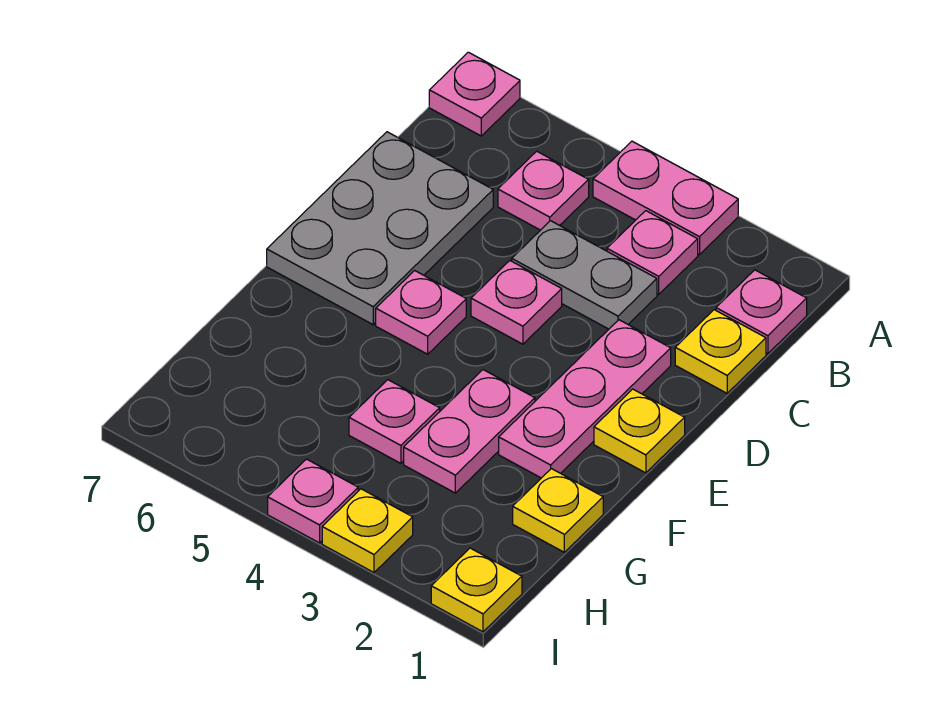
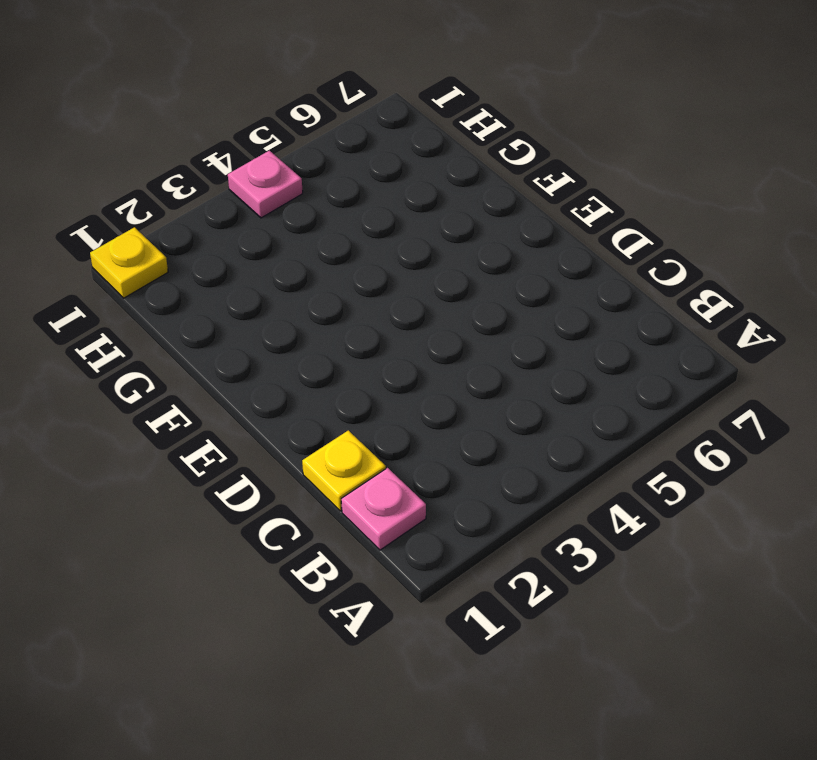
none -> pink plate A3:A4 level 1
none -> pink plate A7 level 1
none -> pink plate B3 level 1

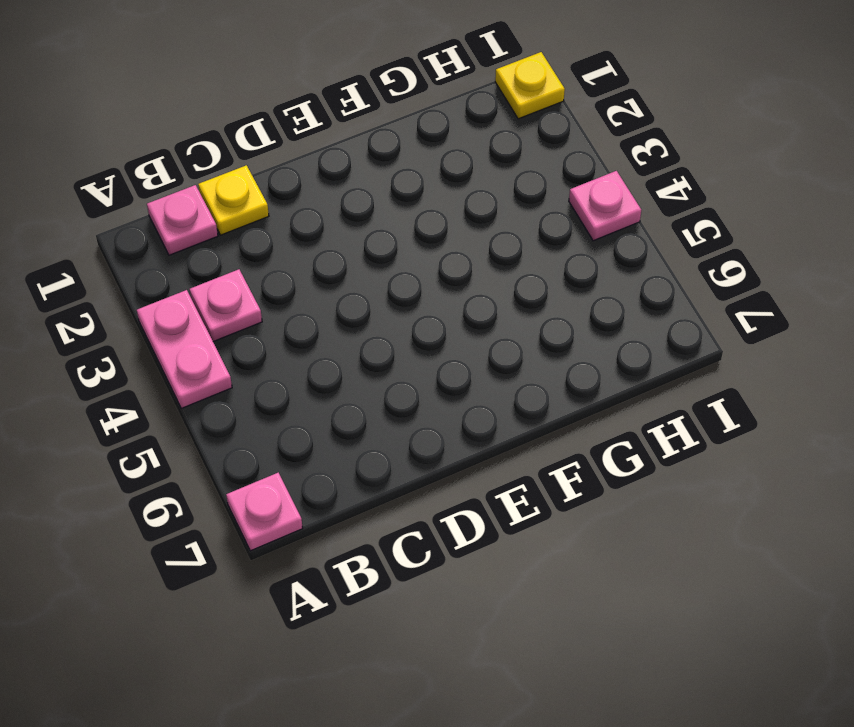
none -> pink plate B5 level 1
none -> grey plate C3:C4 level 1
none -> grey plate C6:E7 level 1

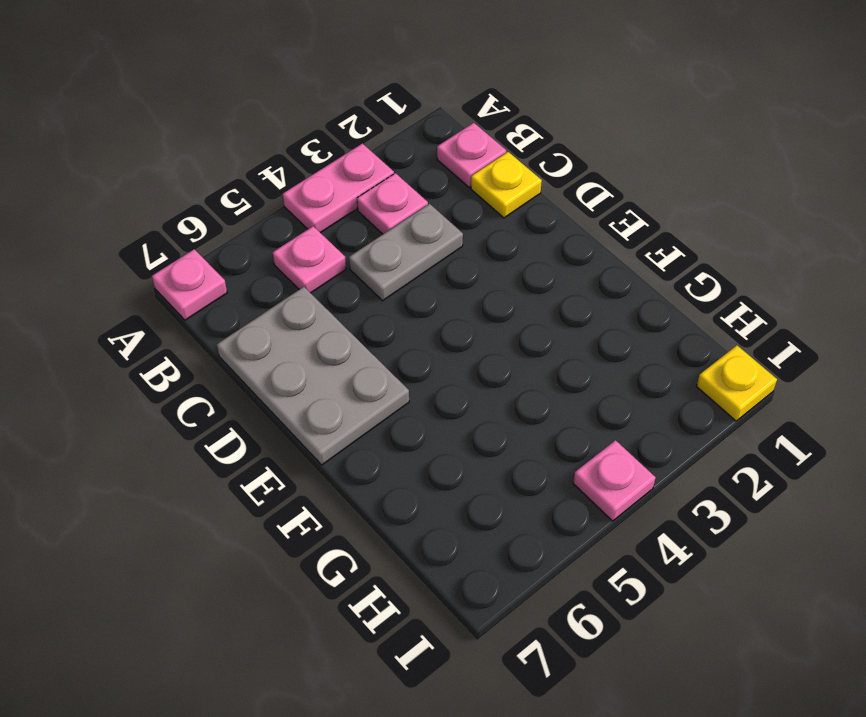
none -> pink plate D2:F2 level 1
none -> pink plate D4 level 1
none -> yellow plate E1 level 1

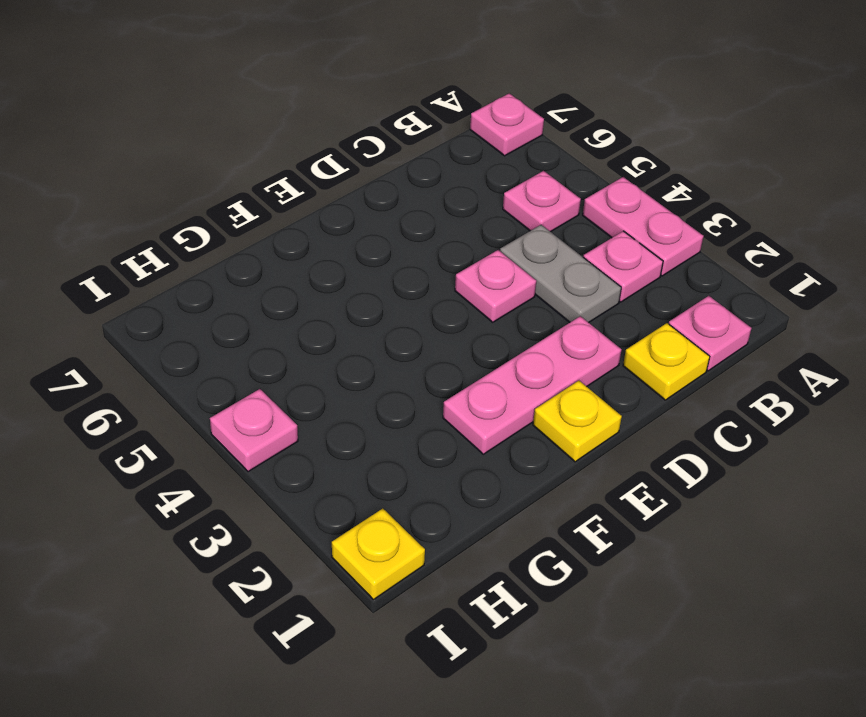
none -> grey plate C6:E7 level 1
none -> pink plate E5 level 1
none -> pink plate F3:G3 level 1

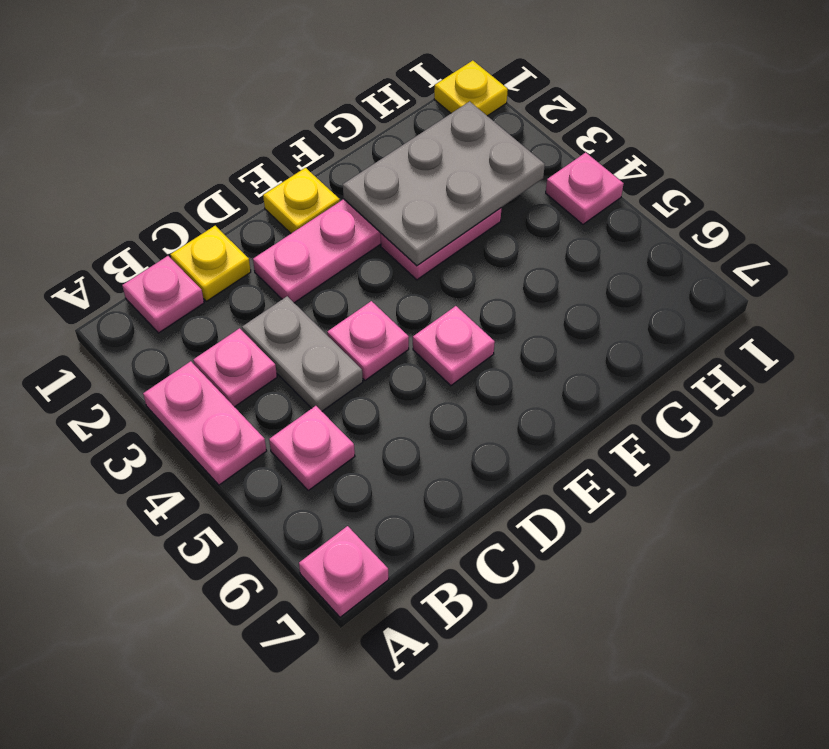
grey plate F2:H3 level 2 -> grey plate C6:E7 level 1
none -> yellow plate G1 level 1
none -> pink plate G4 level 1
none -> yellow plate I3 level 1

